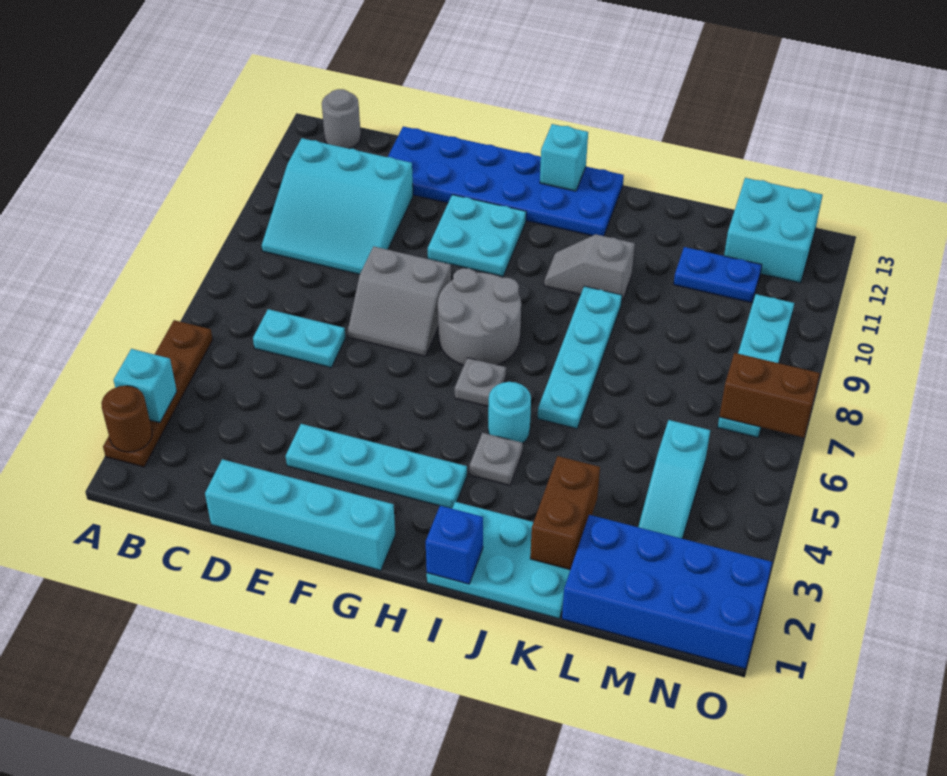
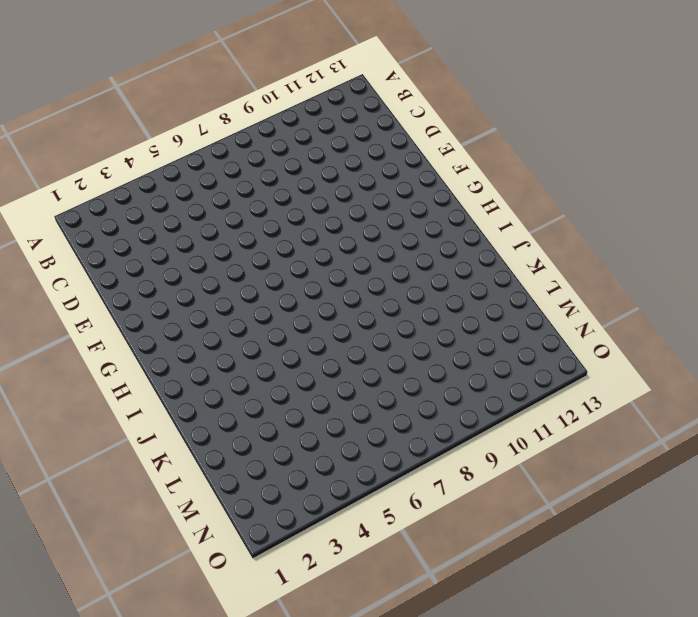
none -> brown plate A2:A5 level 1
none -> cyan slope B9:D11 level 1 top 11
none -> grey round brick B13 level 1

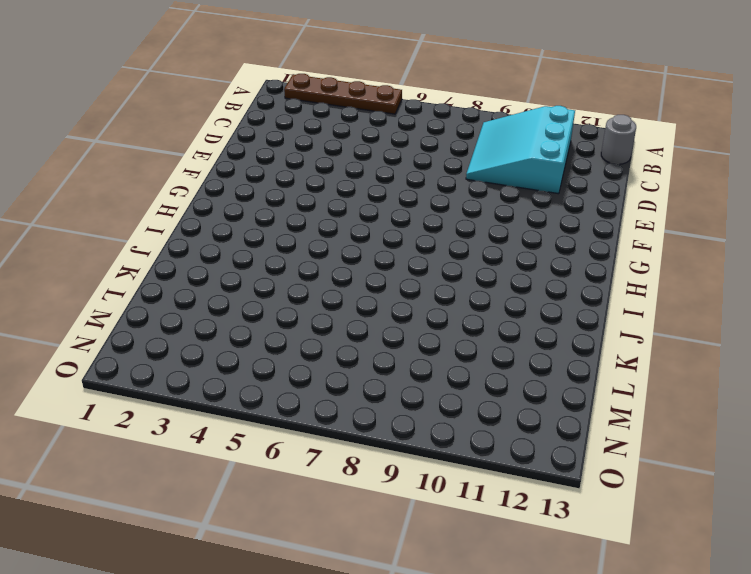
none -> cyan plate C6:D6 level 1
none -> cyan brick D1:G1 level 1
none -> blue plate D12:I13 level 1

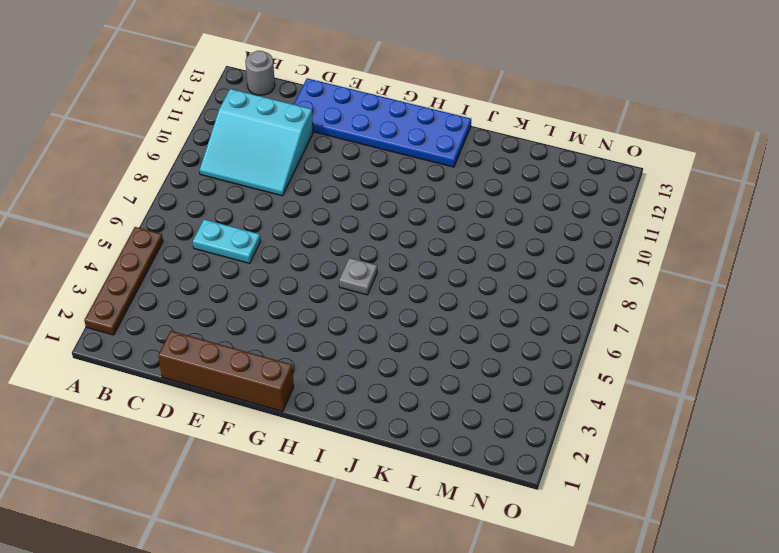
brown brick D1:G1 level 1 -> cyan brick D1:G1 level 1
none -> cyan plate E3:H3 level 1
none -> grey slope E7:F8 level 1 top 8
none -> cyan plate F10:G11 level 1

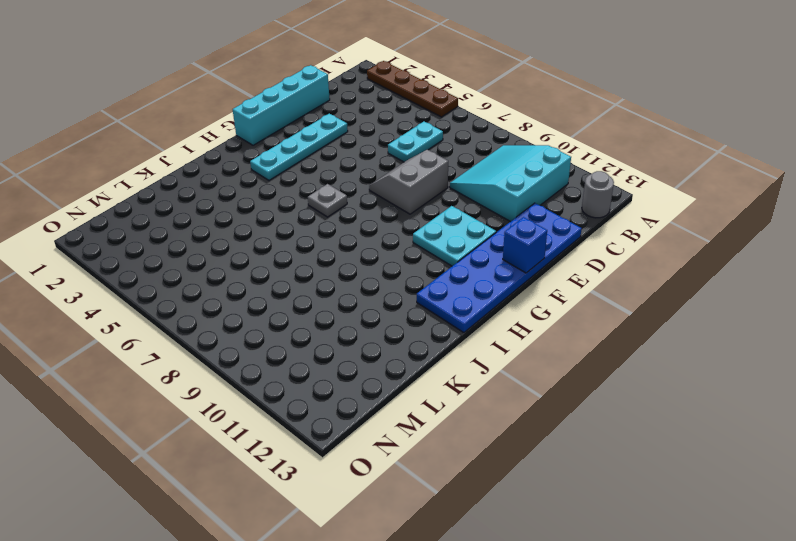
blue brick F13 level 2 -> blue brick I1 level 2
none -> grey round brick G7:H8 level 1
none -> cyan plate I1:K2 level 1
none -> grey plate I4 level 1

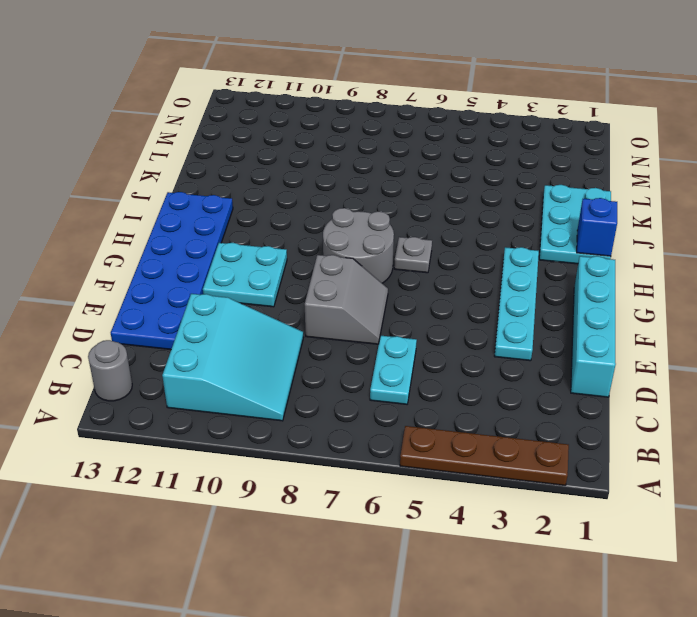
none -> grey plate I4 level 1
none -> cyan round brick I5 level 1
none -> grey slope I10:J10 level 1 top J

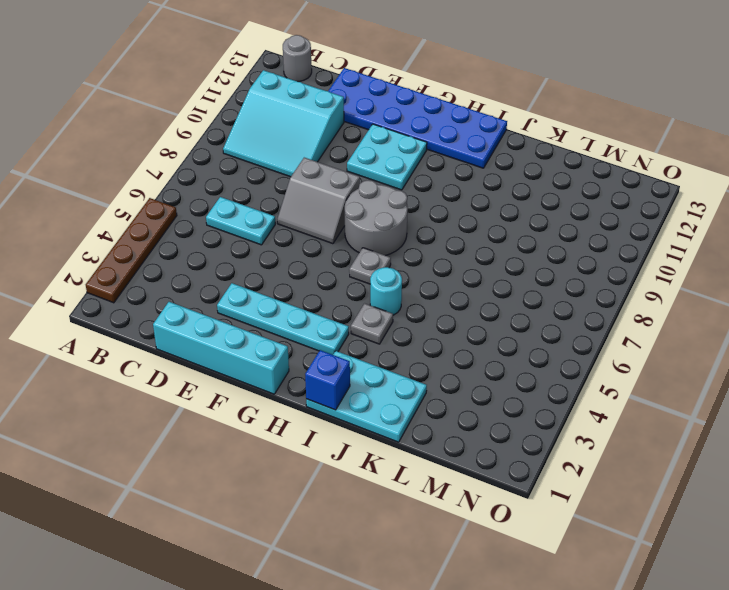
none -> grey slope I10:J10 level 1 top J
none -> cyan plate J6:J9 level 1
none -> blue brick L1:O2 level 1

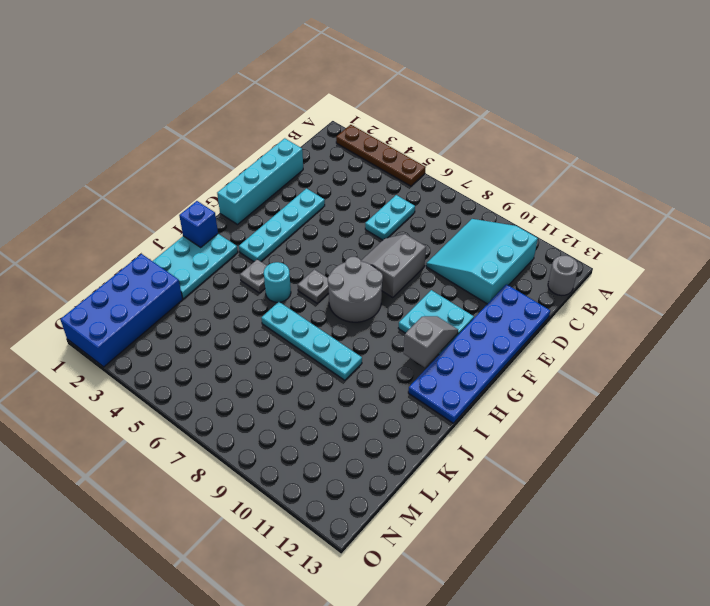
grey slope G11:H11 level 2 top H -> grey slope I10:J10 level 1 top J
none -> blue plate L11:M11 level 1
none -> cyan slope M3:M5 level 1 top 5
none -> cyan brick M12:N13 level 1

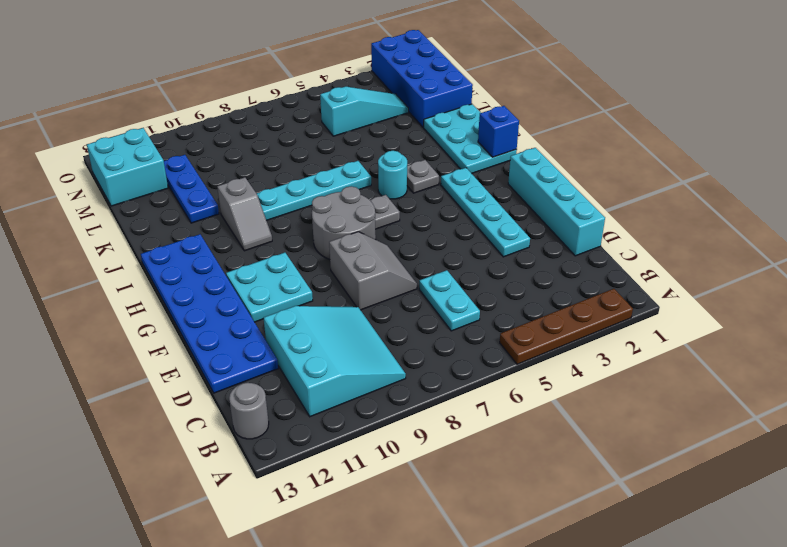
blue plate K11:M11 level 1 -> blue plate L11:M11 level 1
none -> cyan plate N7:N10 level 1
none -> brown round brick A2 level 2
none -> cyan brick A3 level 2

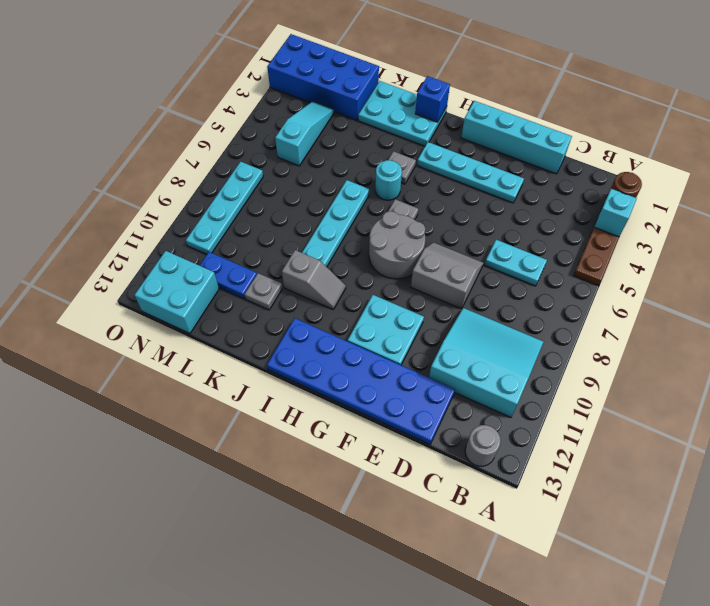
grey plate K11 level 1 -> none
none -> cyan brick H13 level 2
none -> brown brick K2:K3 level 2
none -> brown brick N7:O7 level 2

